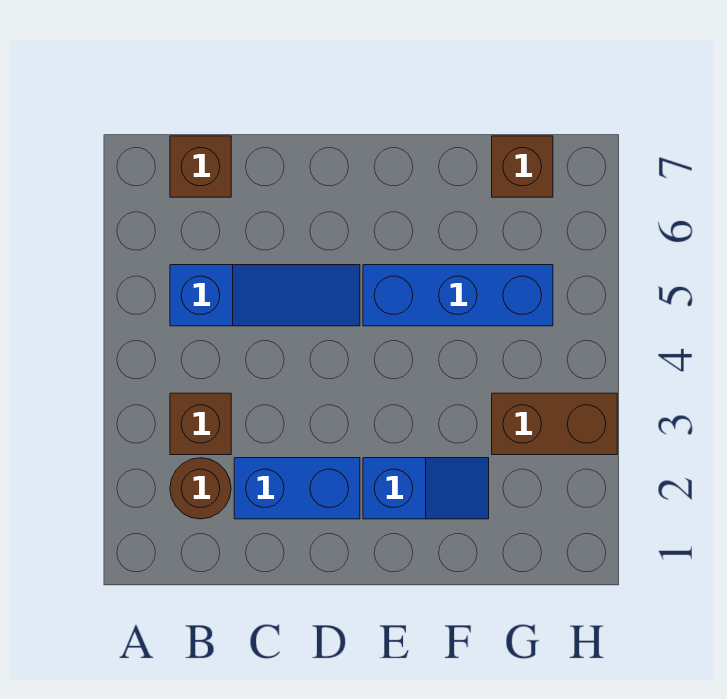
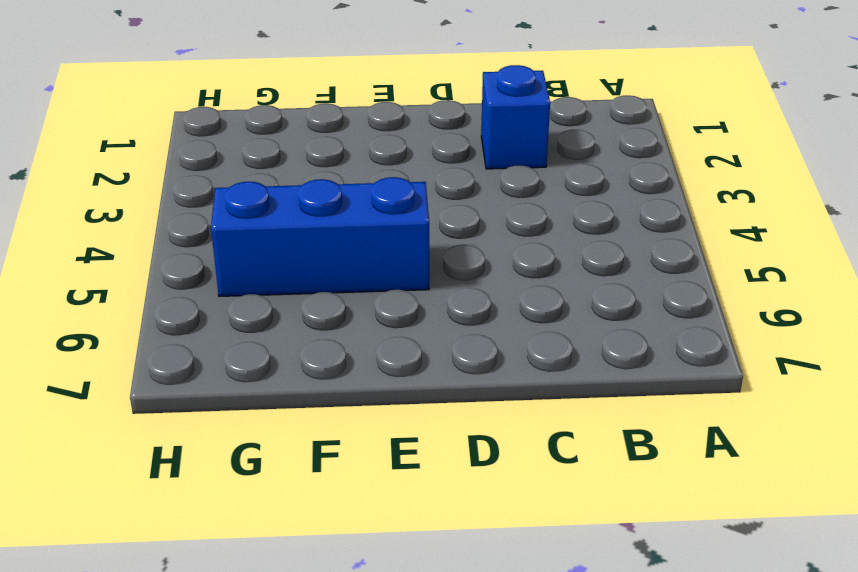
blue brick C2 level 1 -> blue brick C2:D2 level 1
none -> brown round brick B2 level 1
none -> brown brick B3 level 1

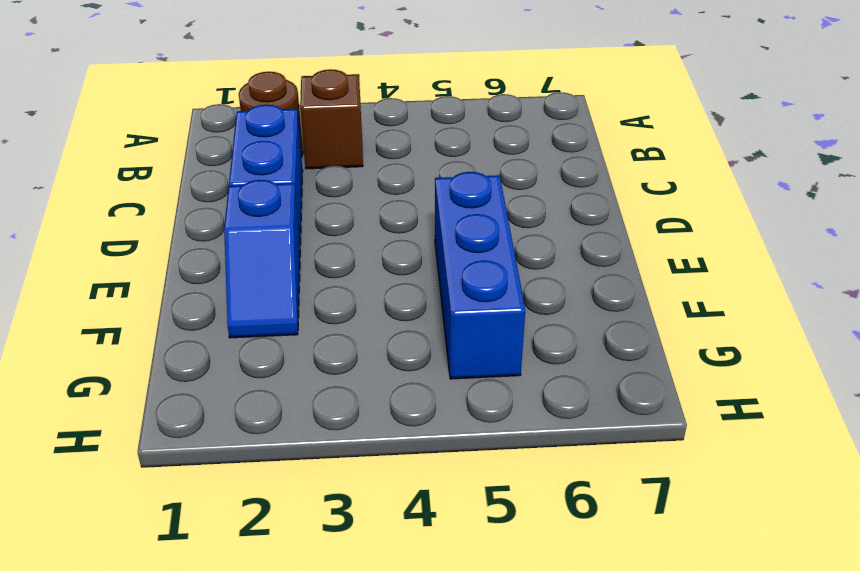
none -> blue slope B5:D5 level 1 top B
none -> brown brick B7 level 1

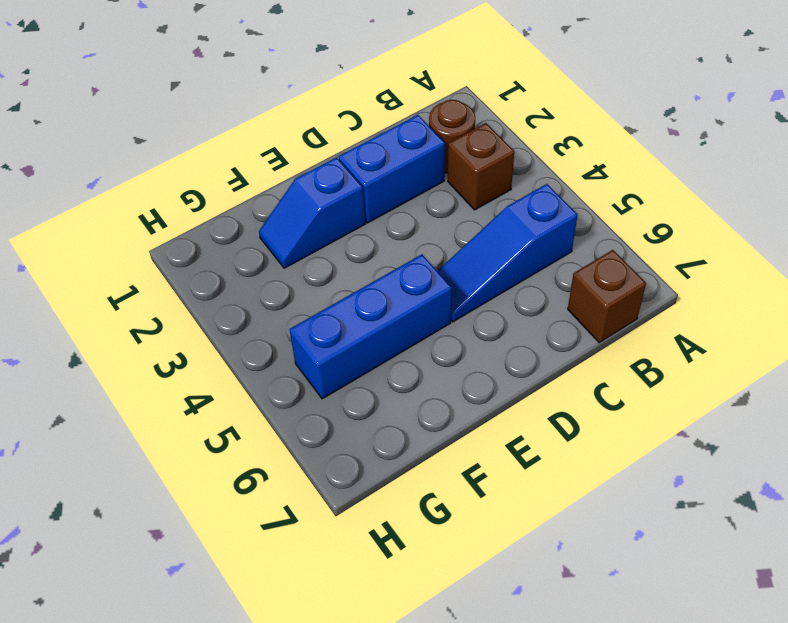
none -> brown brick G3:H3 level 1
none -> brown brick G7 level 1

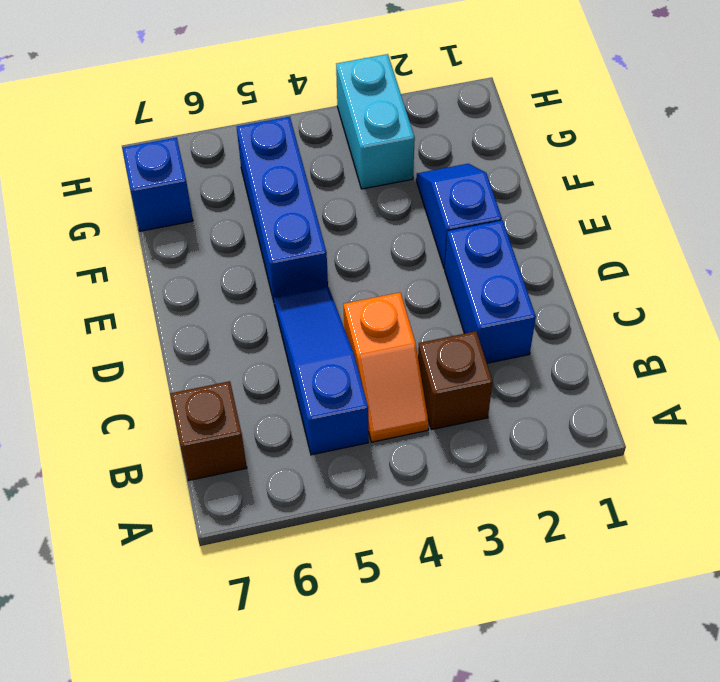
orange slope B4:C4 level 1 top C -> none
cyan brick G3:H3 level 1 -> brown brick G3:H3 level 1
blue brick G7 level 1 -> brown brick G7 level 1
none -> brown round brick B2 level 1

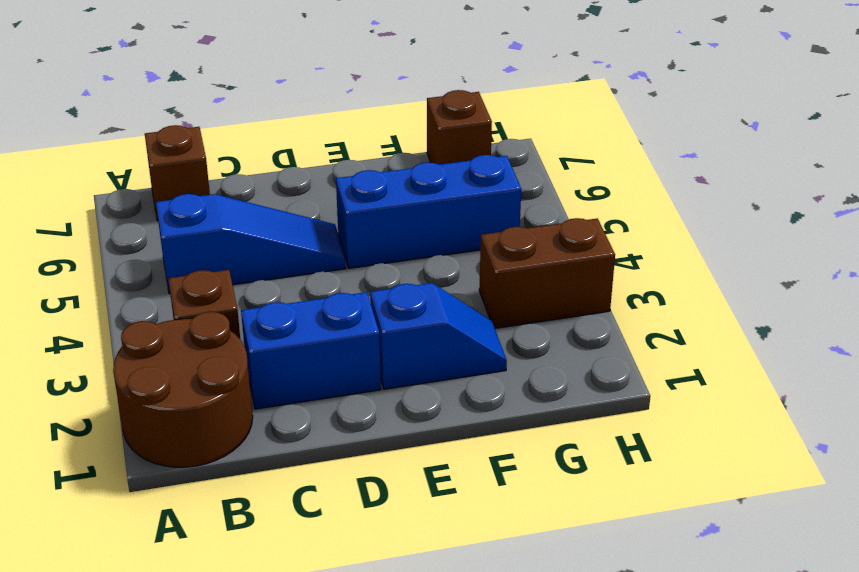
brown round brick A1:B2 level 1 -> brown round brick B2 level 1

